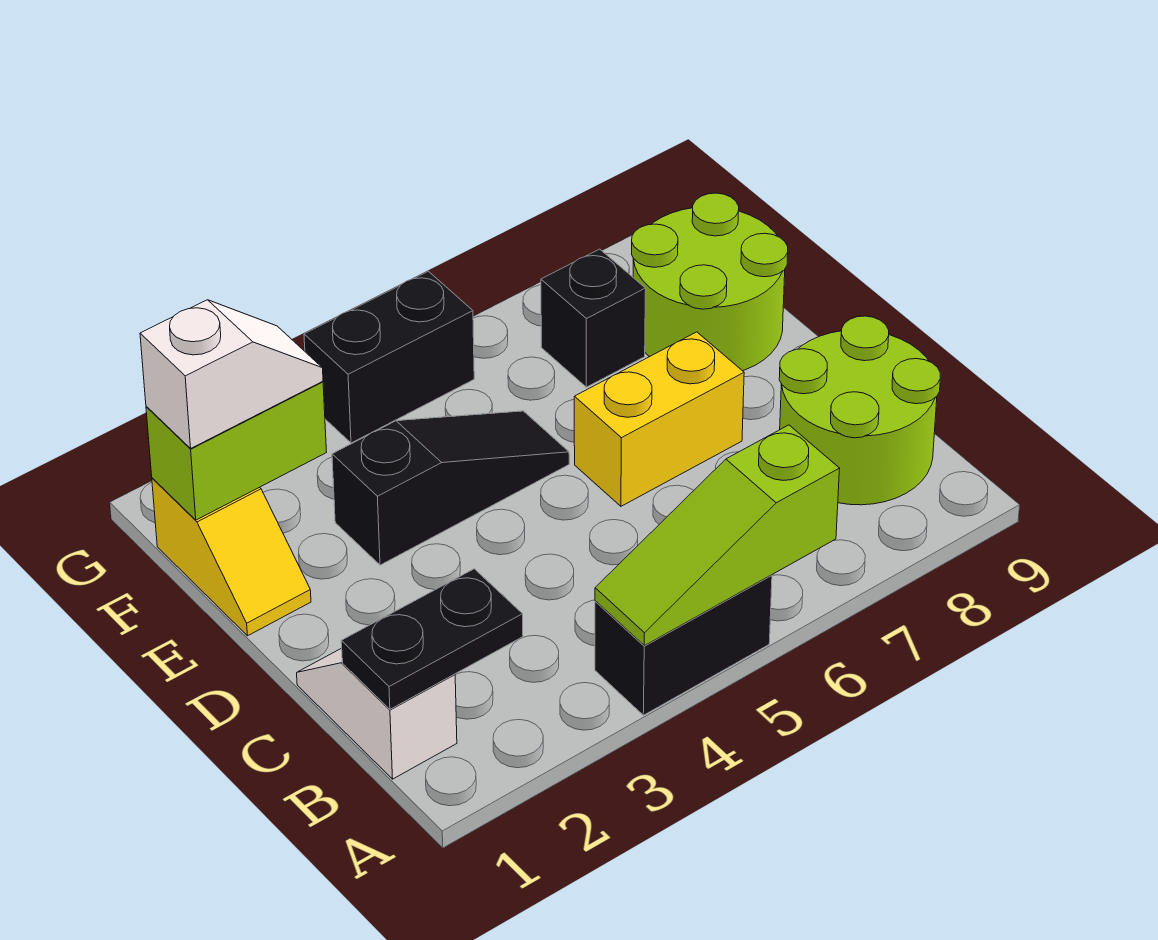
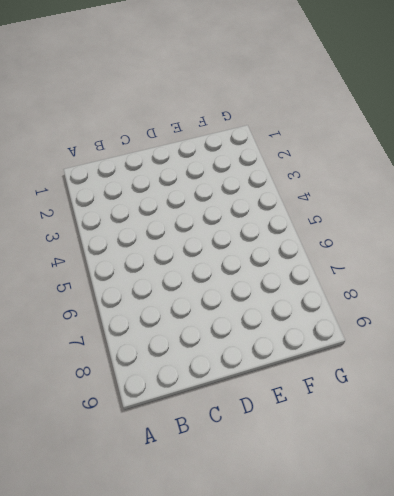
none -> black brick A4:A5 level 1
none -> white slope B1:C1 level 1 top B
none -> lime round brick B8:C9 level 1

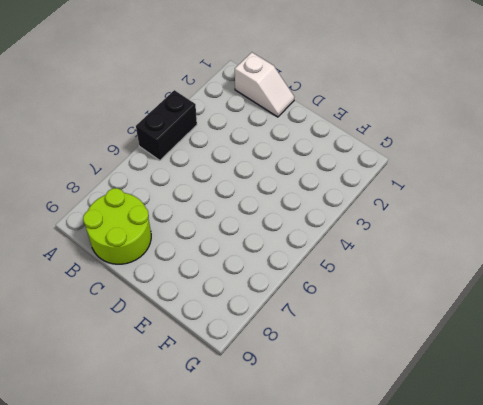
none -> yellow brick D6:D7 level 1
none -> yellow slope E1:F1 level 1 top F
none -> black slope E3:E5 level 1 top 3

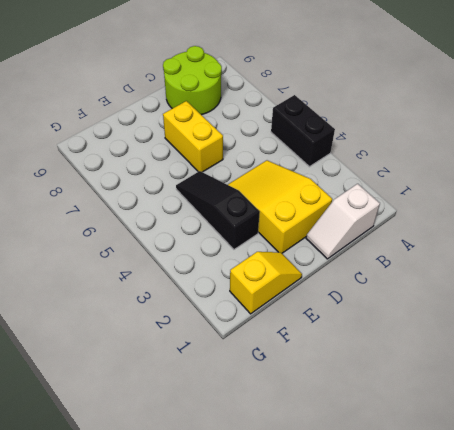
yellow slope C2:D4 level 1 top 2 -> none
none -> lime round brick E8:F9 level 1
none -> black brick F7 level 1
none -> black brick G4:G5 level 1

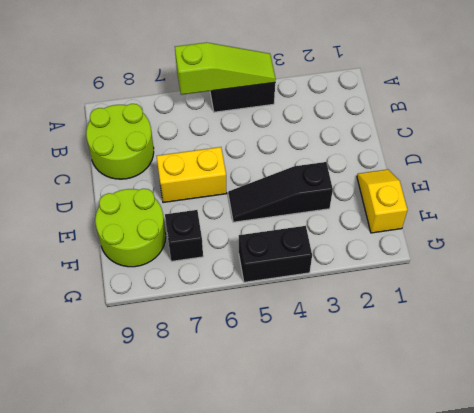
none -> white slope B1:C1 level 1 top B
none -> black plate B1:B2 level 2
none -> lime brick F1:F2 level 2

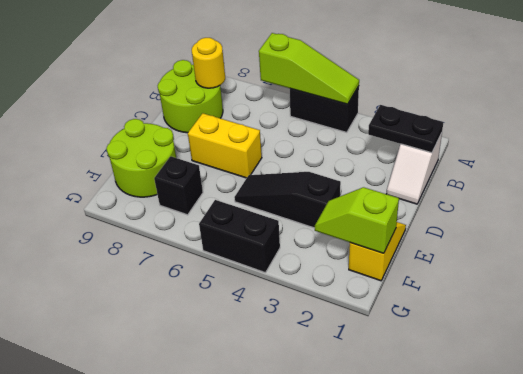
yellow round brick B8 level 2 -> none
lime slope F1:F2 level 2 top 1 -> lime brick F1:F2 level 2
none -> white slope F1:F2 level 3 top 1

